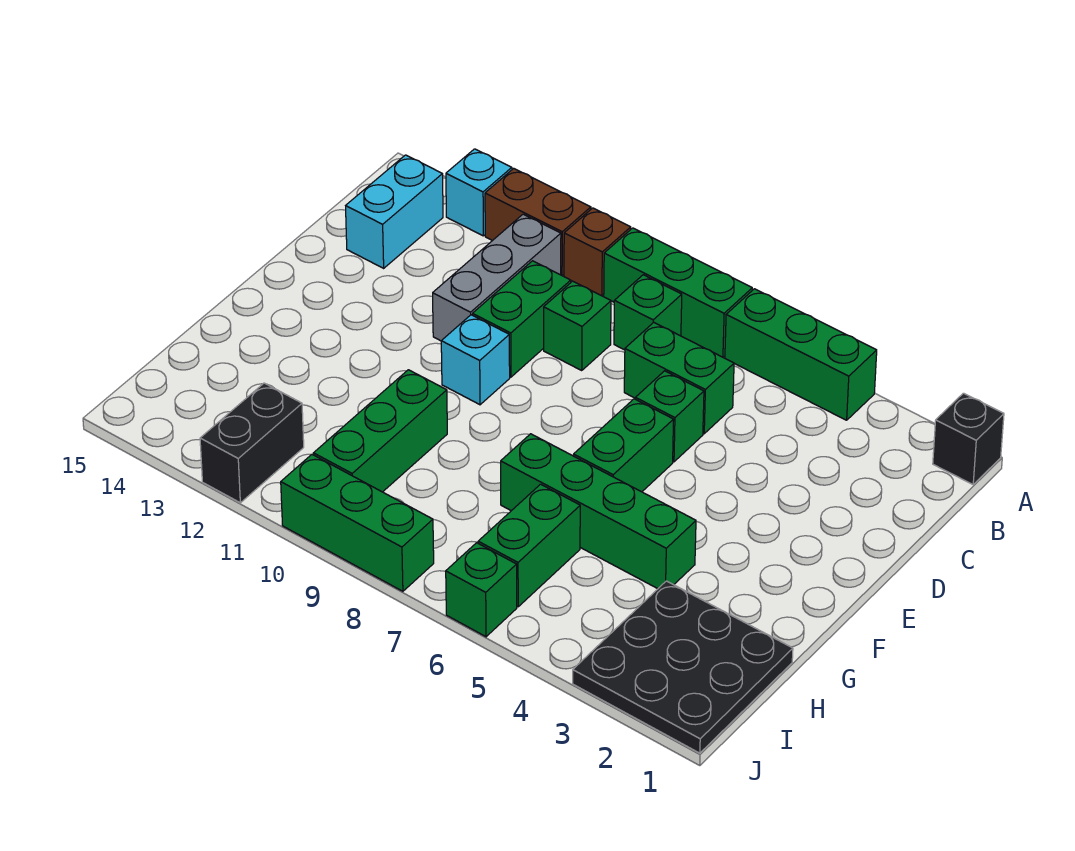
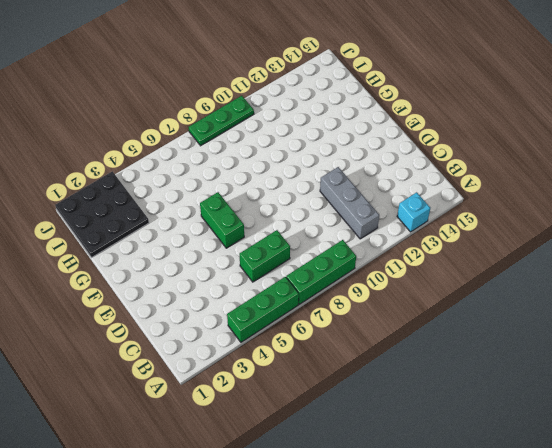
green plate J8:J10 level 1 -> green brick J8:J10 level 1
none -> black brick A1 level 1
none -> brown brick A10 level 1
none -> brown brick A11:A12 level 1

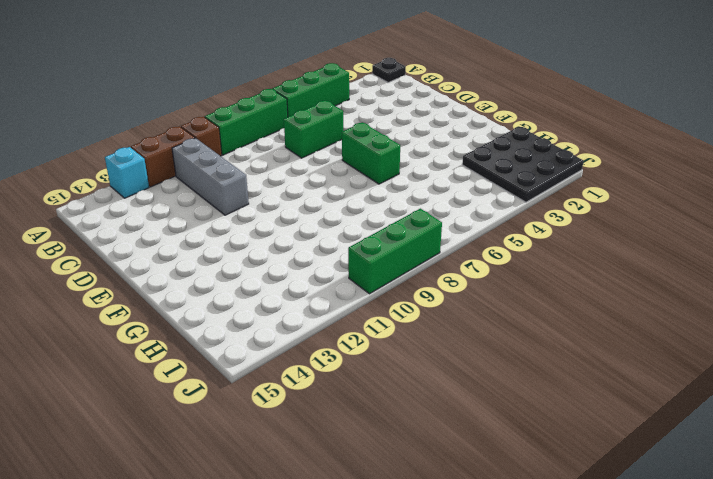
black plate A1 level 1 -> black brick A1 level 1
none -> green brick B8 level 1
none -> cyan brick B14:C14 level 1
none -> green brick C9 level 1

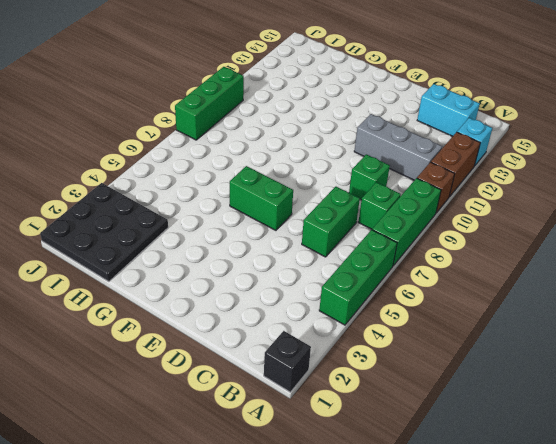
none -> green brick C10:D10 level 1
none -> green brick D6 level 1
none -> cyan brick E10 level 1

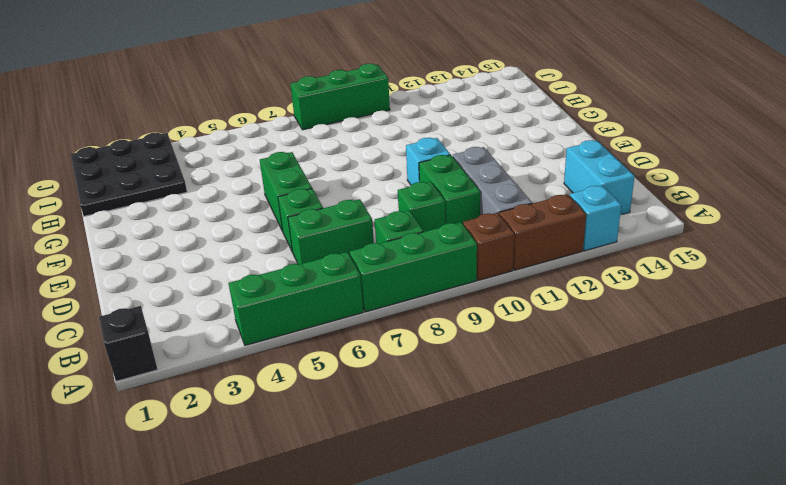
none -> green brick G4:G7 level 1
none -> green brick G10:I10 level 1
none -> green brick H6:I6 level 1

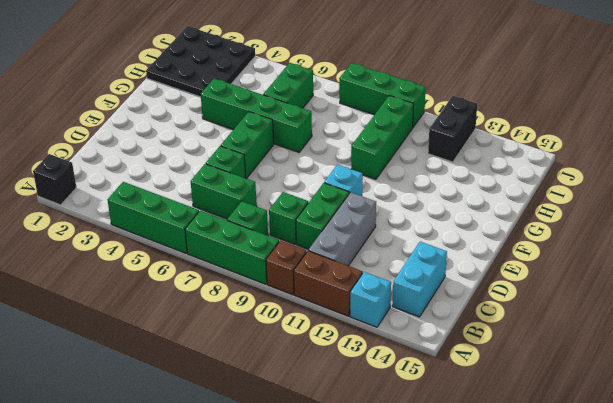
none -> green brick J6 level 1

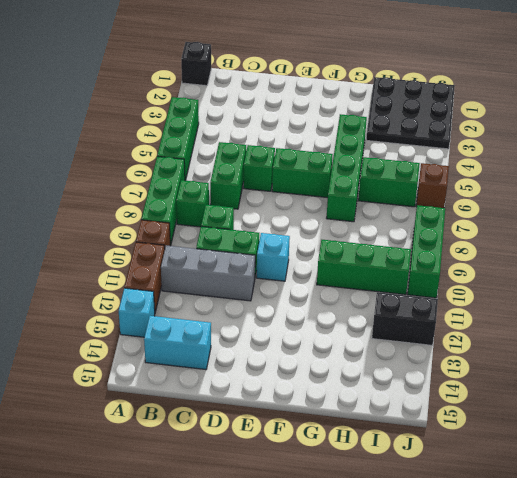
brown brick J6 level 1 -> green brick J6 level 1

